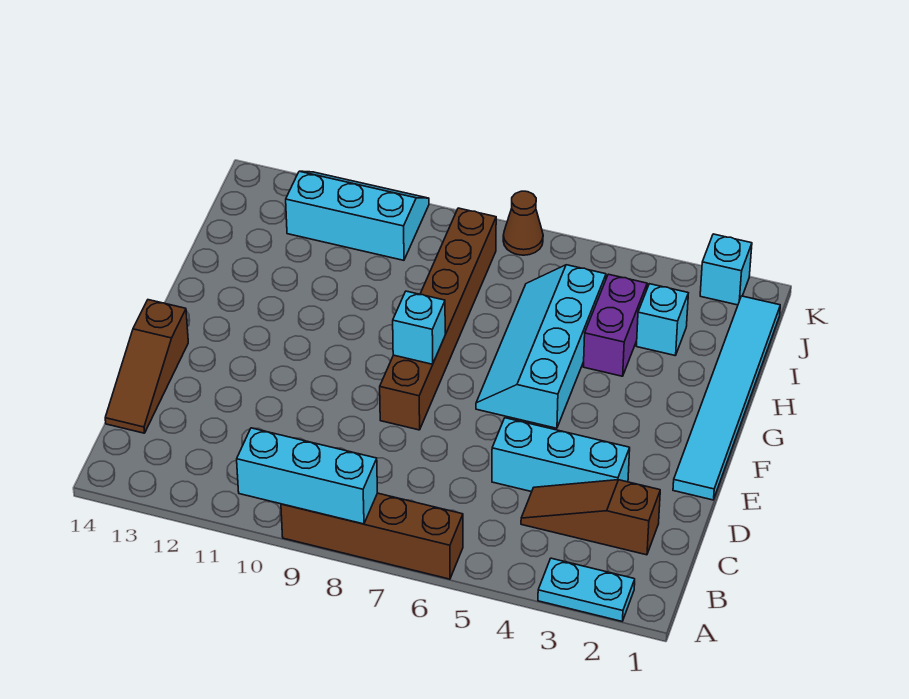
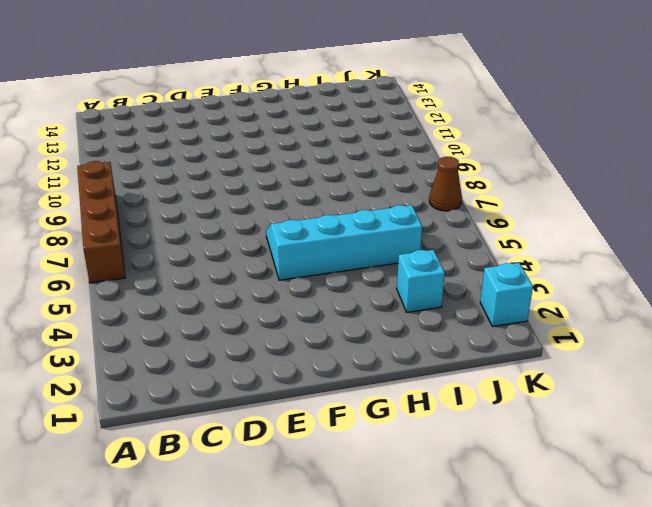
none -> cyan plate A2:A3 level 1
none -> brown slope C2:C4 level 1 top 2
none -> brown slope C14:E14 level 1 top E

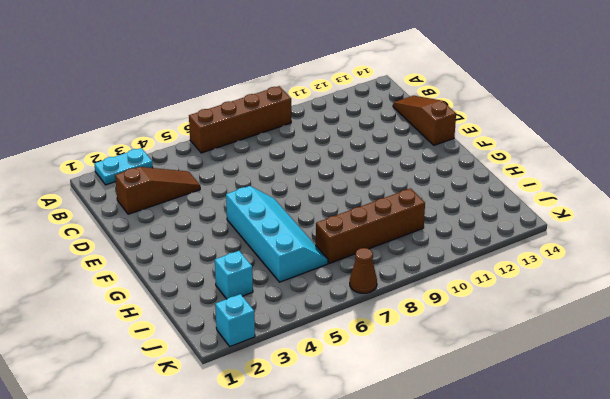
brown brick I7:I10 level 1 -> brown brick E8:J8 level 1
none -> cyan brick D3:D5 level 1
none -> cyan tile E1:J1 level 1
none -> purple brick H4:I4 level 1

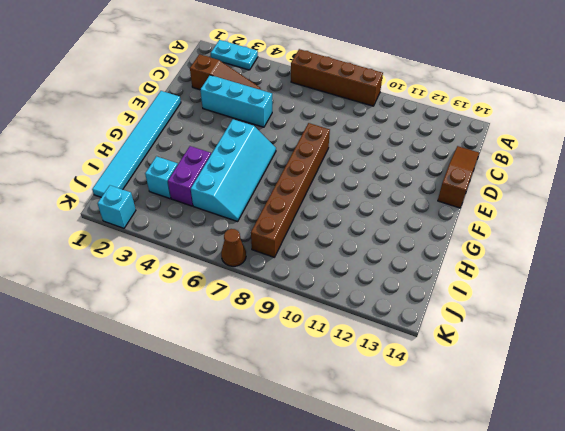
none -> cyan slope J10:K12 level 1 top J
none -> cyan brick A8:A10 level 2
none -> cyan brick F8 level 2

